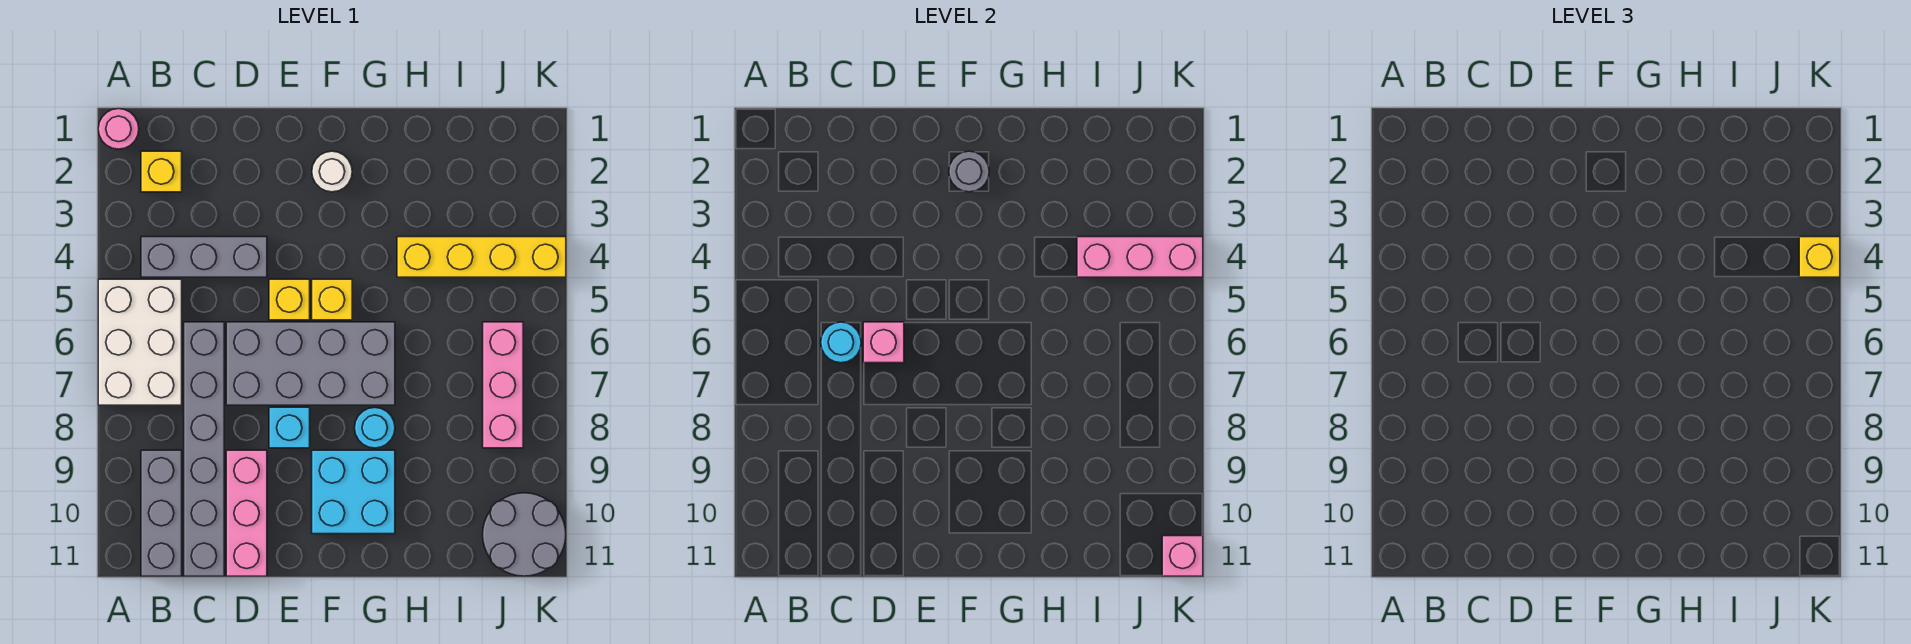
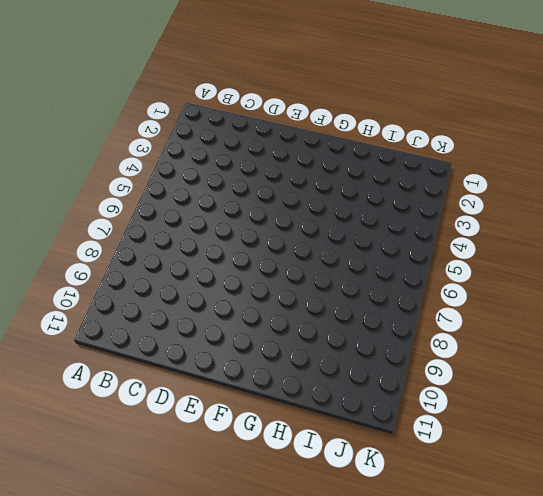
none -> pink round brick A1 level 1
none -> white brick A5:B7 level 1
none -> yellow brick B2 level 1

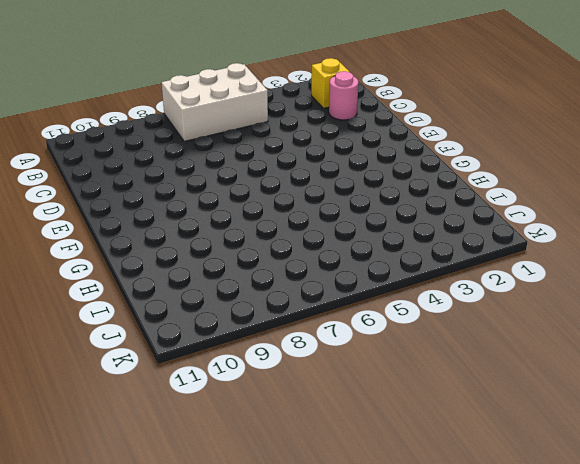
pink round brick C2 level 1 -> pink round brick A1 level 1
none -> grey brick B4:D4 level 1
none -> grey brick B9:B11 level 1
none -> grey brick C6:C11 level 1

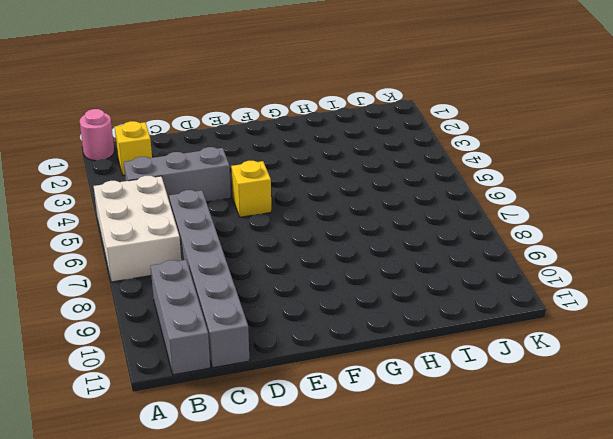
none -> grey brick D6:G7 level 1
none -> pink brick D9:D11 level 1
none -> cyan brick E8 level 1

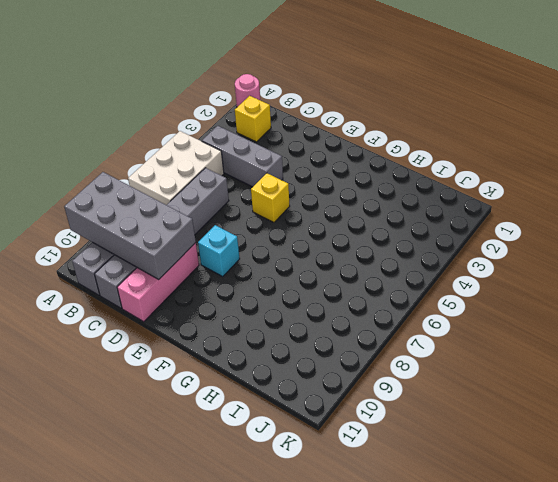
grey brick A9:D10 level 2 -> grey brick D6:G7 level 1
none -> white round brick F2 level 1
none -> yellow brick F5 level 1
none -> cyan brick F9:G10 level 1

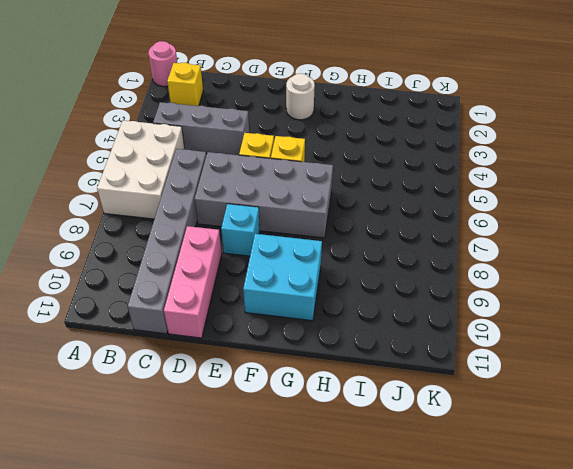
none -> grey brick B9:B11 level 1
none -> cyan round brick G8 level 1
none -> yellow brick H4:K4 level 1

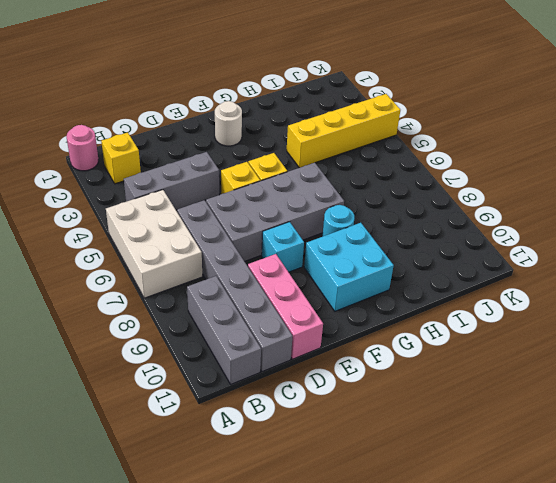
none -> pink brick J6:J8 level 1
none -> grey round brick J10:K11 level 1
none -> cyan round brick C6 level 2

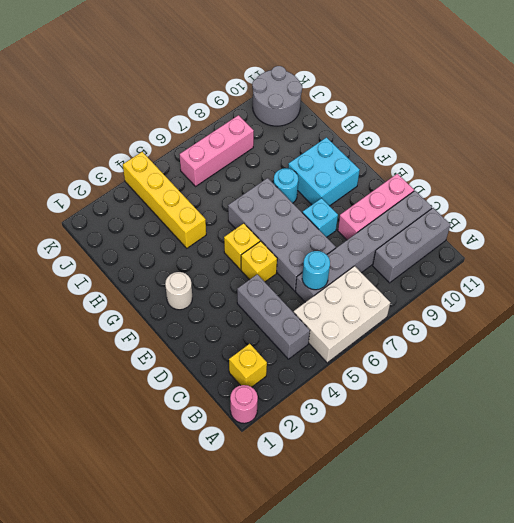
none -> pink brick D6 level 2
none -> grey round brick F2 level 2
none -> pink brick I4:K4 level 2

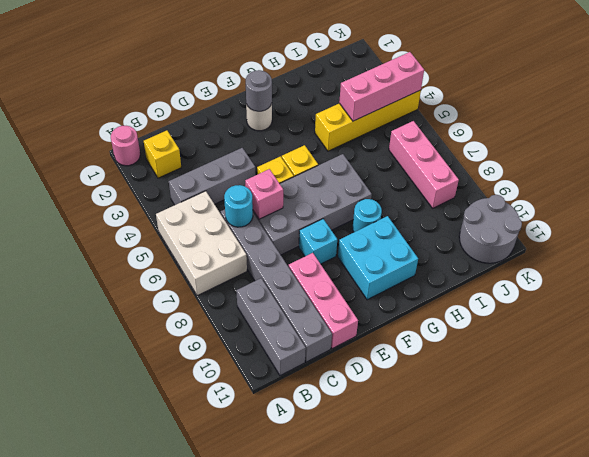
none -> pink brick K11 level 2
none -> yellow brick K4 level 3

